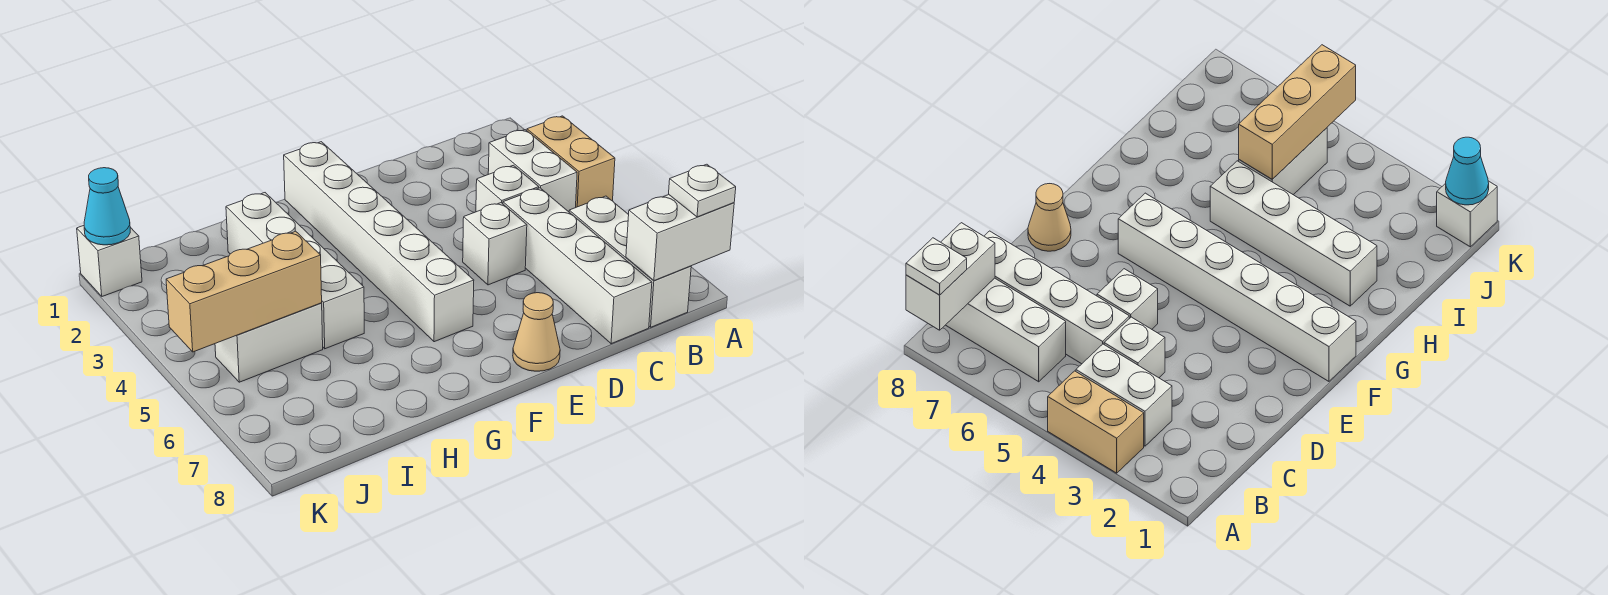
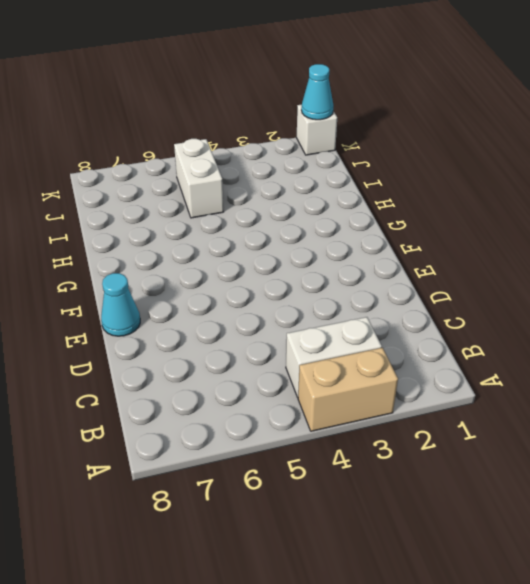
cyan cone E8 level 1 -> tan cone E8 level 1
none -> white brick B6:B8 level 1
none -> white brick C4 level 1
none -> white brick C5:C8 level 1

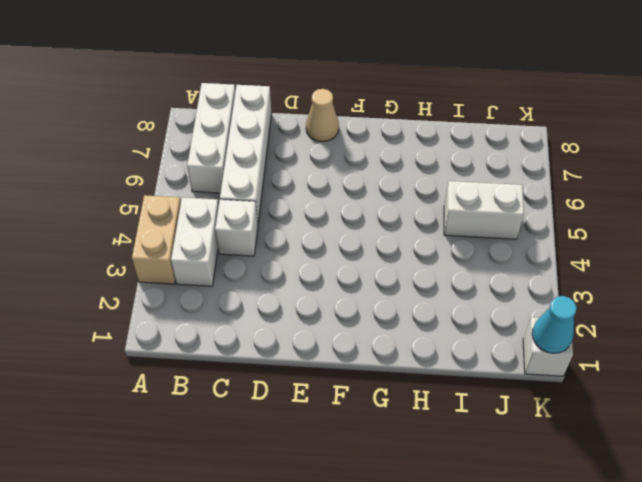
none -> white brick D5 level 1
none -> white brick F1:F6 level 1
none -> white brick H2:H5 level 1

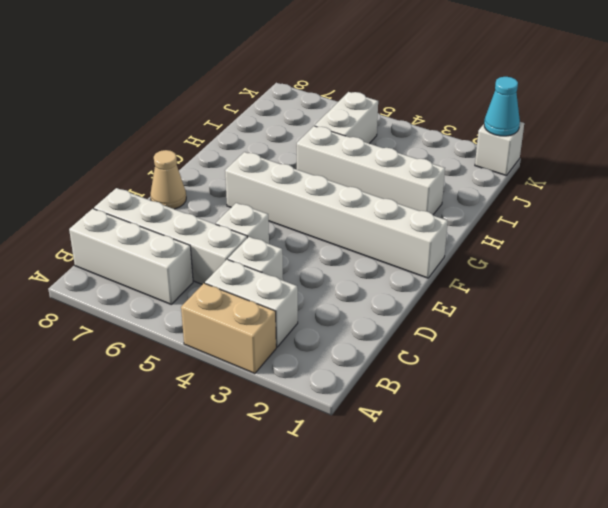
none -> white brick A8:B8 level 2
none -> tan brick I5:K5 level 2
none -> white plate A8 level 3

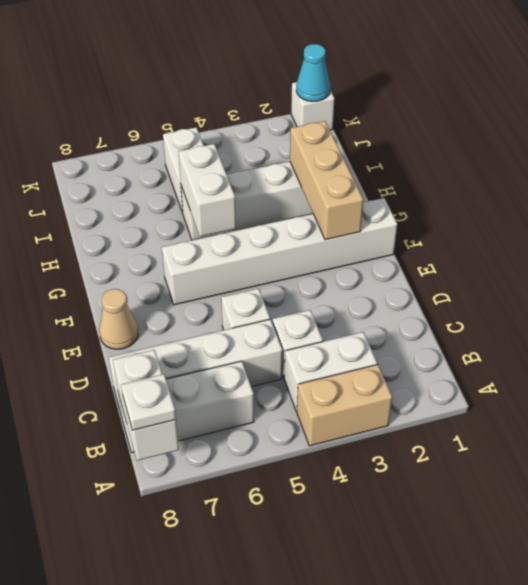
tan brick F2:H2 level 2 -> tan brick I5:K5 level 2
white brick G5:H5 level 2 -> none

